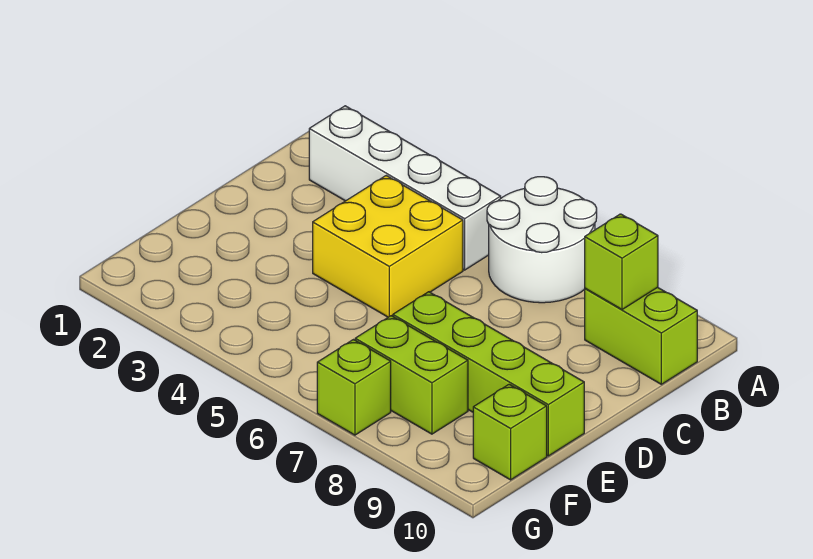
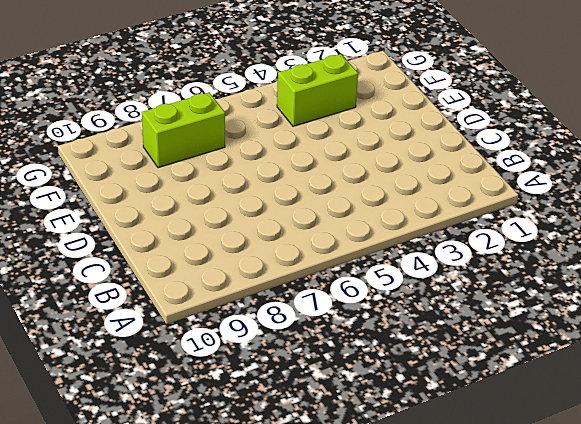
lime brick F3:F4 level 1 -> lime brick B9:B10 level 1
none -> white round brick A6:B7 level 1
none -> white brick B2:B5 level 1

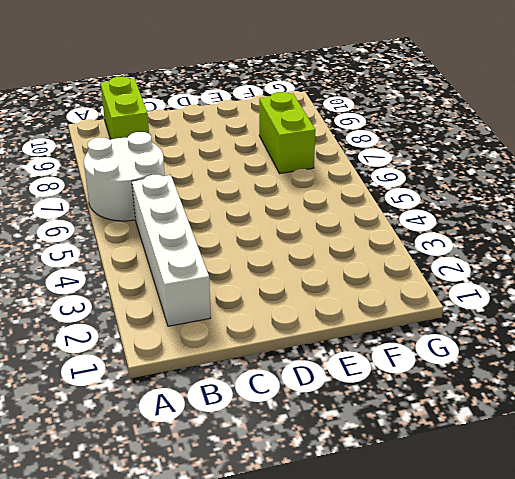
none -> yellow brick C4:D5 level 1
none -> lime brick E7:E10 level 1

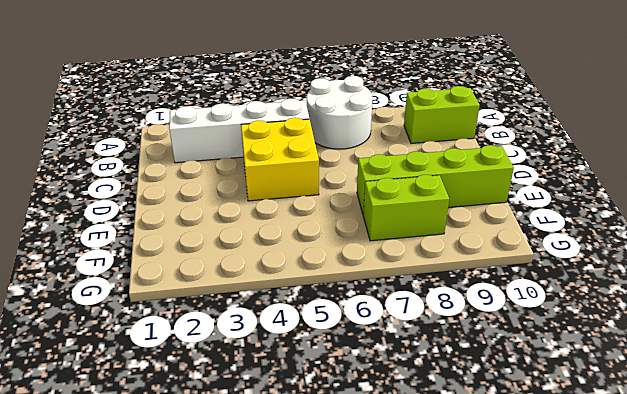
none -> lime brick F10 level 1
none -> lime brick G7 level 1

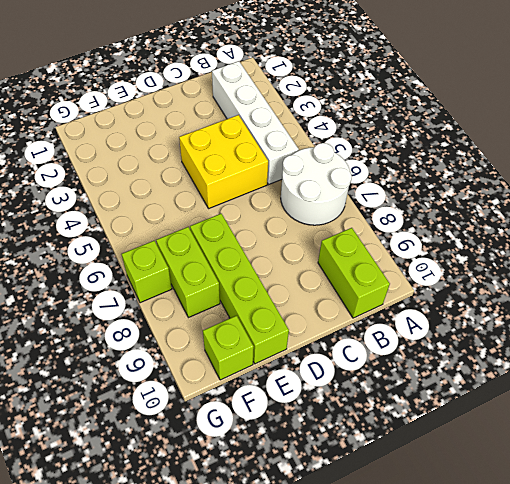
none -> lime brick B9 level 2

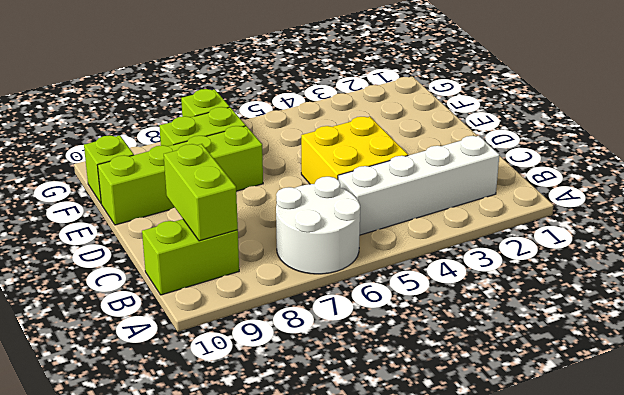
lime brick B9:C9 level 2 -> lime brick B9 level 2

